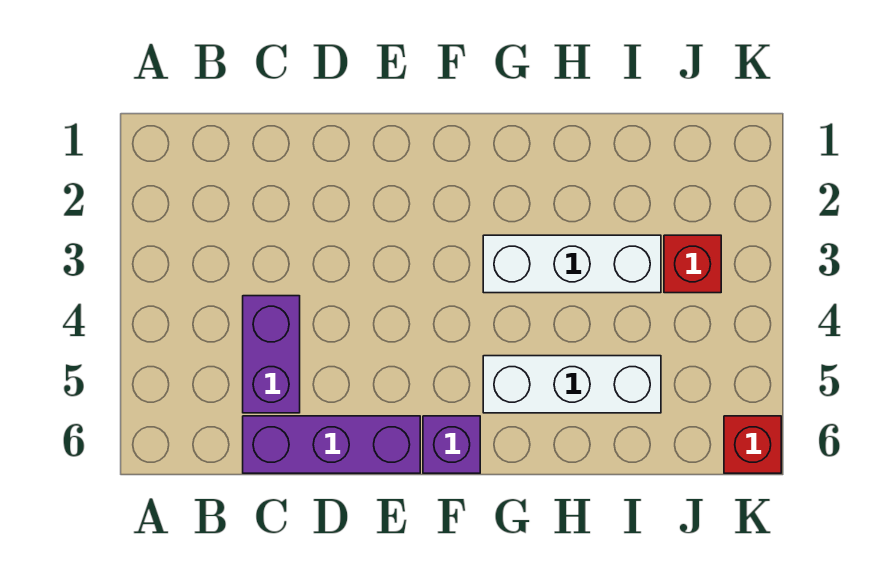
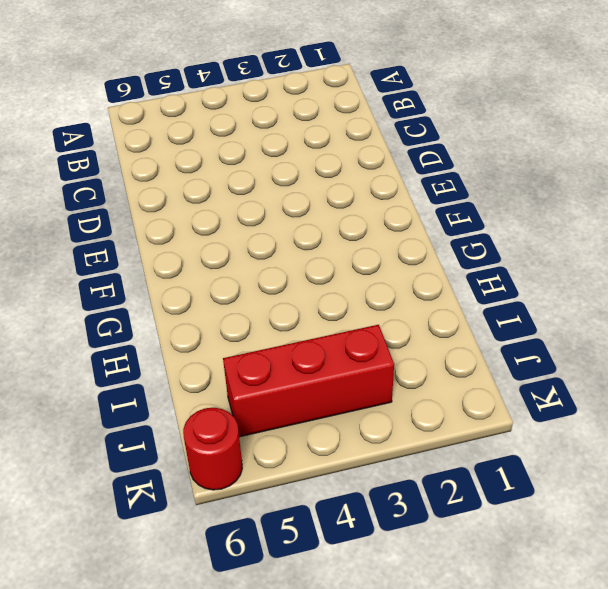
red brick J3:J5 level 1 -> red brick J3 level 1
red round brick K6 level 1 -> red brick K6 level 1
none -> purple brick C4:C5 level 1
none -> purple brick C6:E6 level 1

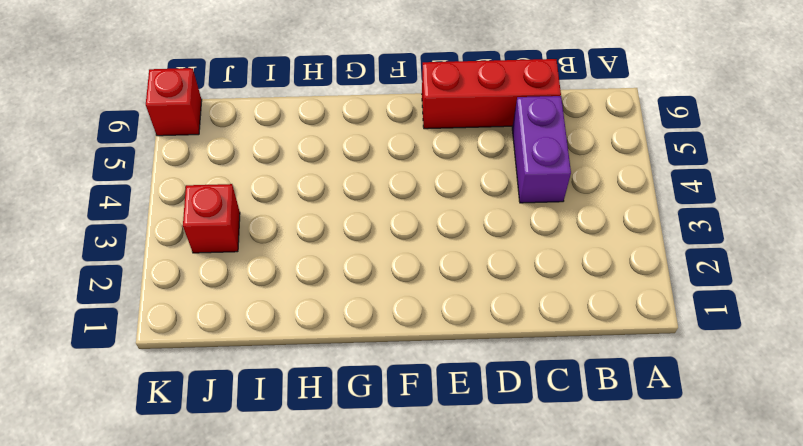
red brick C6:E6 level 1 -> purple brick C6:E6 level 1
none -> purple brick F6 level 1
none -> white brick G3:I3 level 1

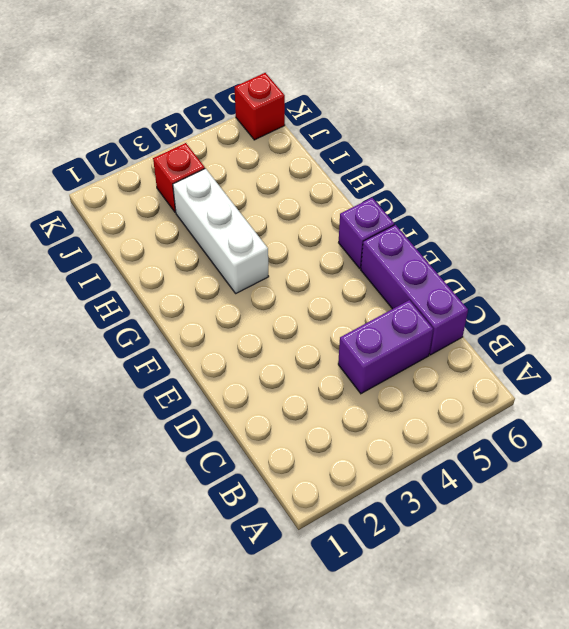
none -> white brick G5:I5 level 1

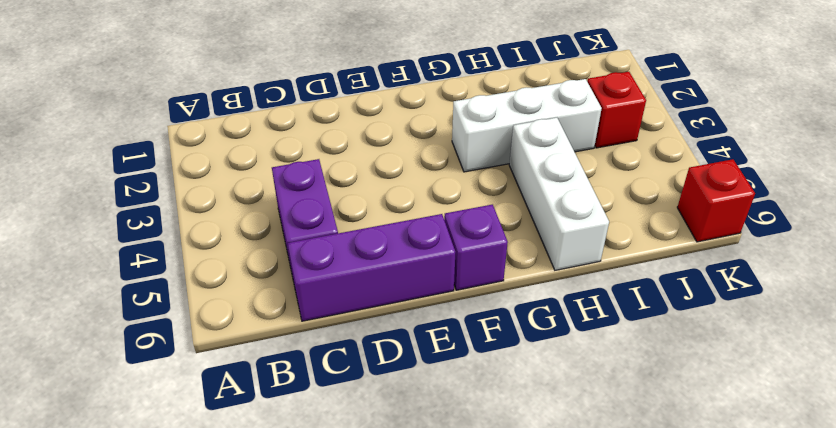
white brick H4:H6 level 1 -> white brick G5:I5 level 1

